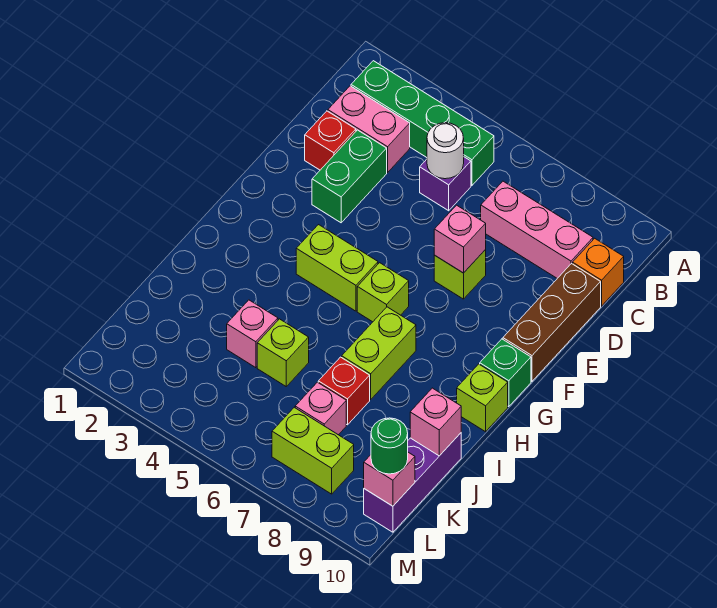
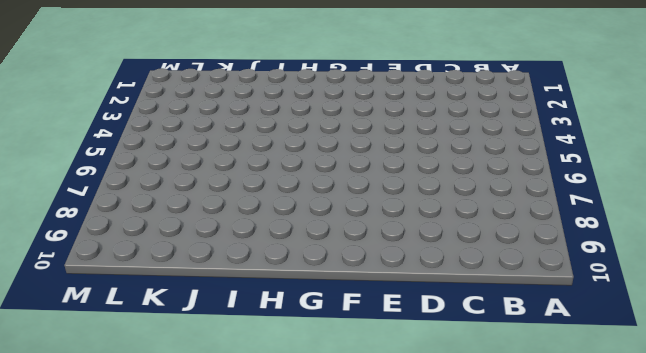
none -> green brick B2:B5 level 1
none -> pink brick C2:C3 level 1
none -> purple brick C5 level 1

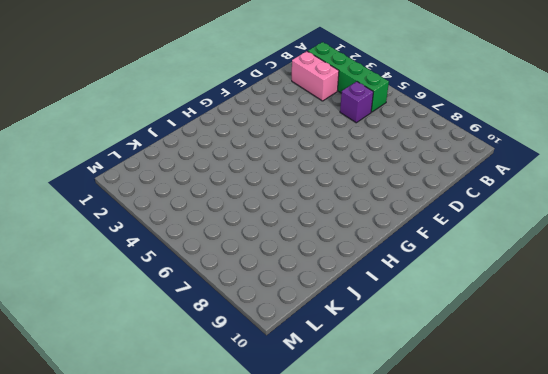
none -> pink brick C7:C9 level 1
none -> orange brick C10 level 1
none -> red brick D2 level 1

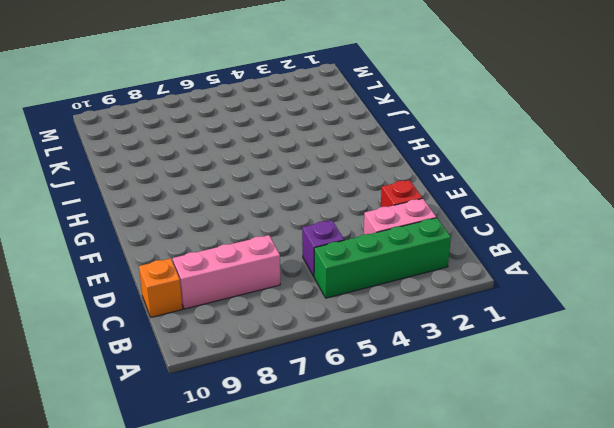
none -> green brick D3:E3 level 1
none -> brown brick D10:F10 level 1
none -> lime brick E7 level 1

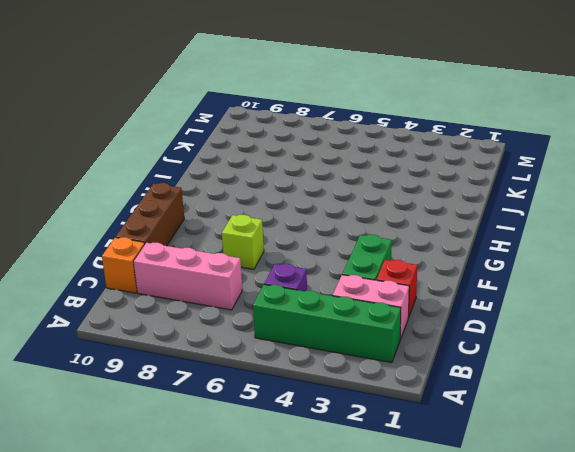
none -> lime brick G4:G5 level 1
none -> lime brick G6 level 1
none -> green brick G10 level 1

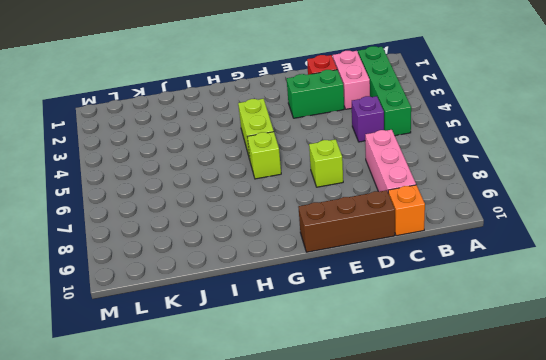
none -> green brick G10 level 1
none -> lime brick H7:I7 level 1
none -> lime brick H10 level 1

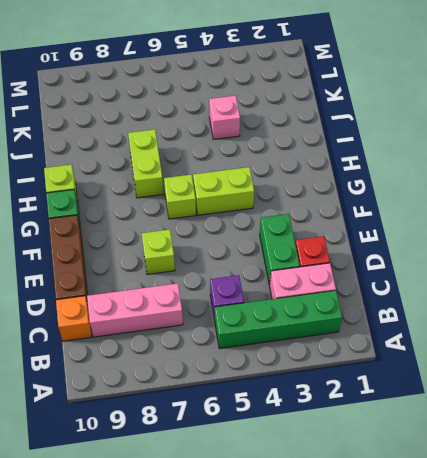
none -> lime brick J5 level 1
none -> red brick J7 level 1
none -> purple brick J10:L10 level 1

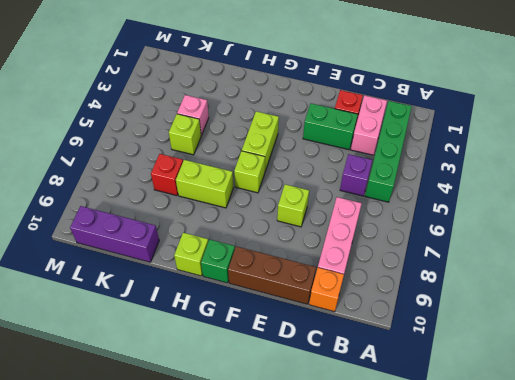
none -> pink brick K7 level 1
none -> lime brick L7:L8 level 1
none -> white round brick C5 level 2

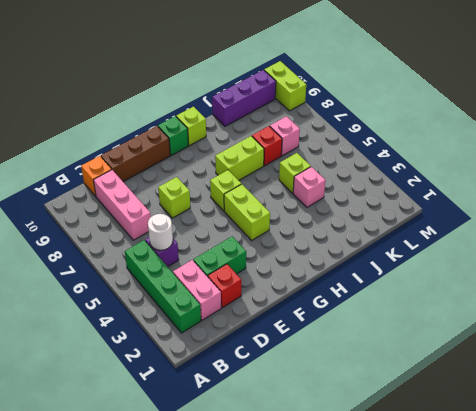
lime brick M9:M10 level 1 -> lime brick L7:L8 level 1
none -> pink brick E7 level 2
none -> pink brick J10 level 2
none -> pink brick L10 level 2

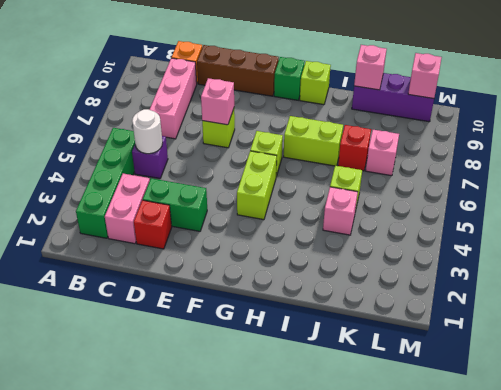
none -> lime brick L7:L8 level 1
none -> green round brick L10 level 3

